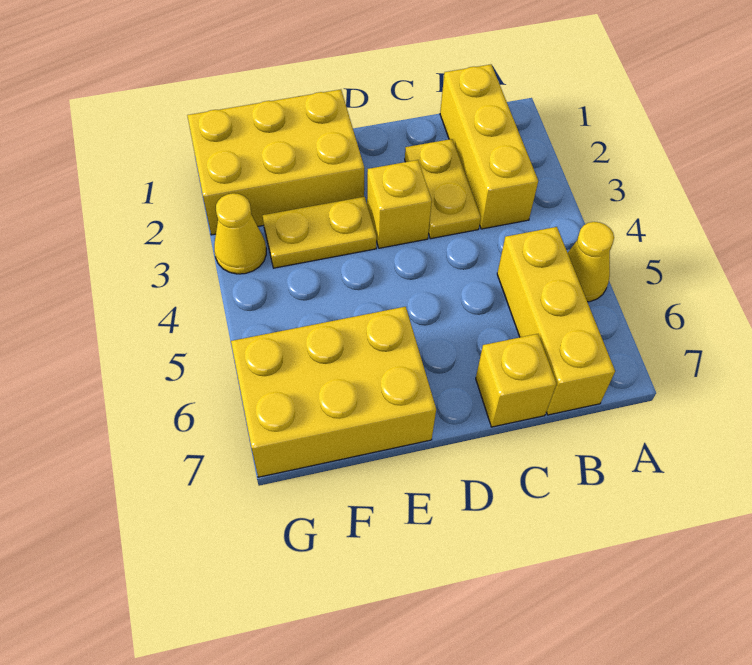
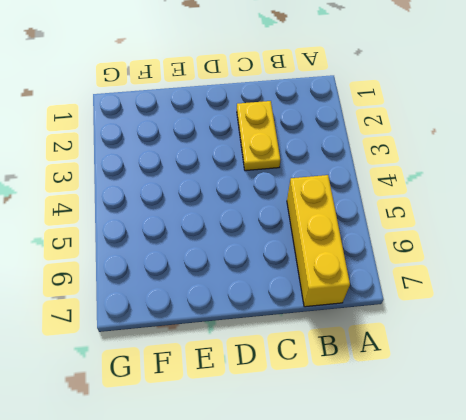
none -> yellow cone A5 level 1
none -> yellow brick B1:B3 level 1

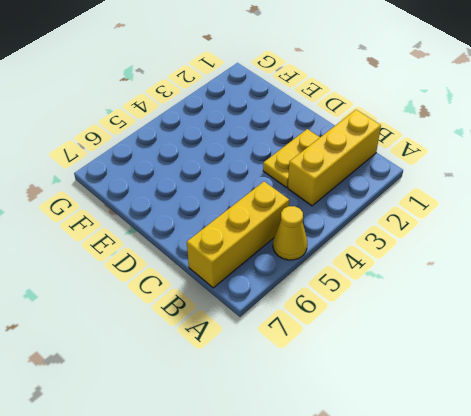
none -> yellow brick C7 level 1
none -> yellow brick D3 level 1

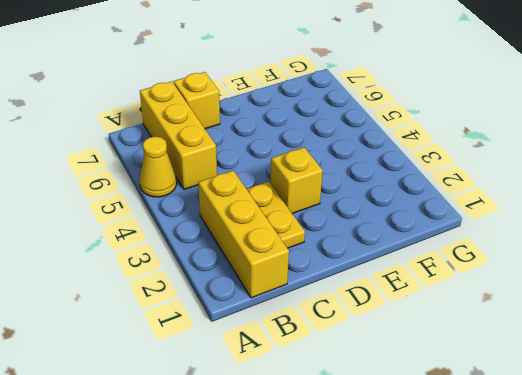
none -> yellow brick E1:G2 level 1
none -> yellow plate E3:F3 level 1

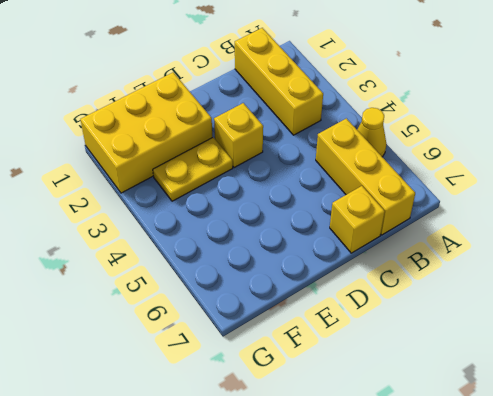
none -> yellow plate C2:C3 level 1
none -> yellow brick E6:G7 level 1

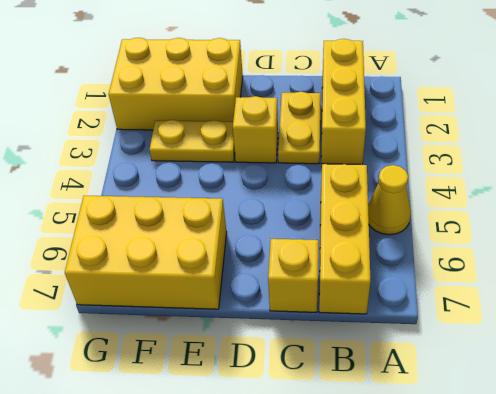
none -> yellow cone G3 level 1

